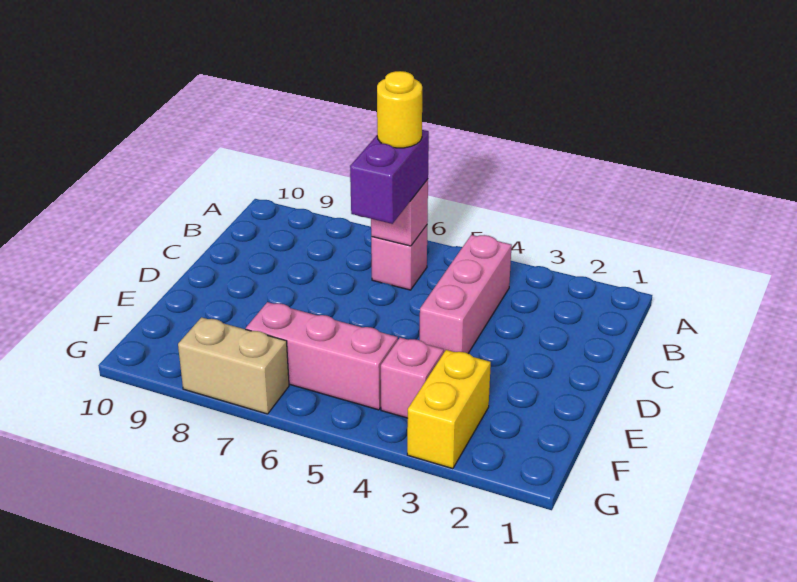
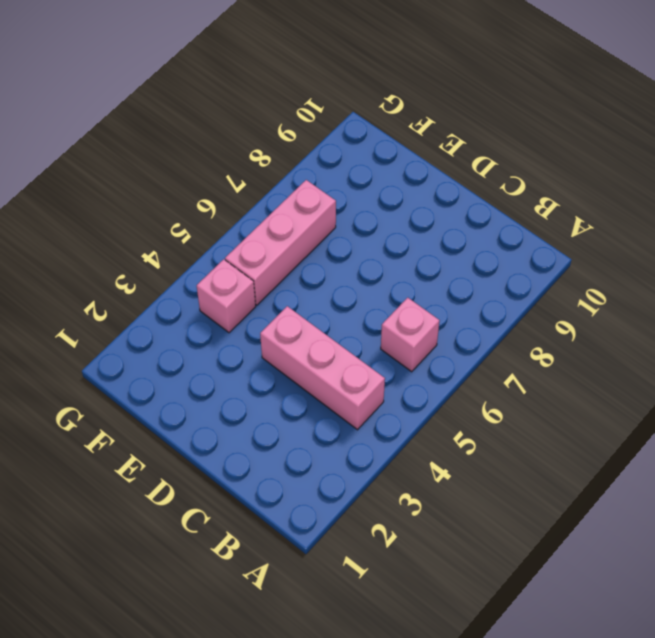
none -> yellow brick F3:G3 level 1
none -> tan brick G7:G8 level 1

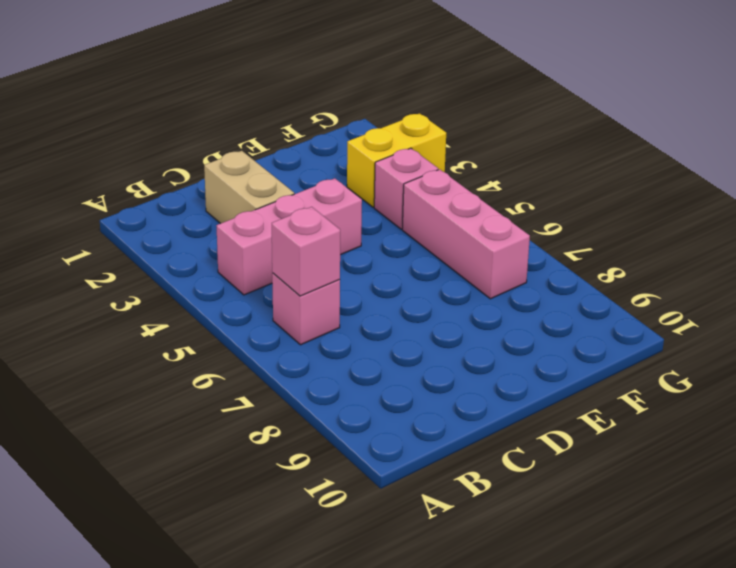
tan brick C2:C3 level 1 -> tan brick G7:G8 level 1
none -> purple brick B6:C6 level 3
none -> yellow round brick B6 level 4

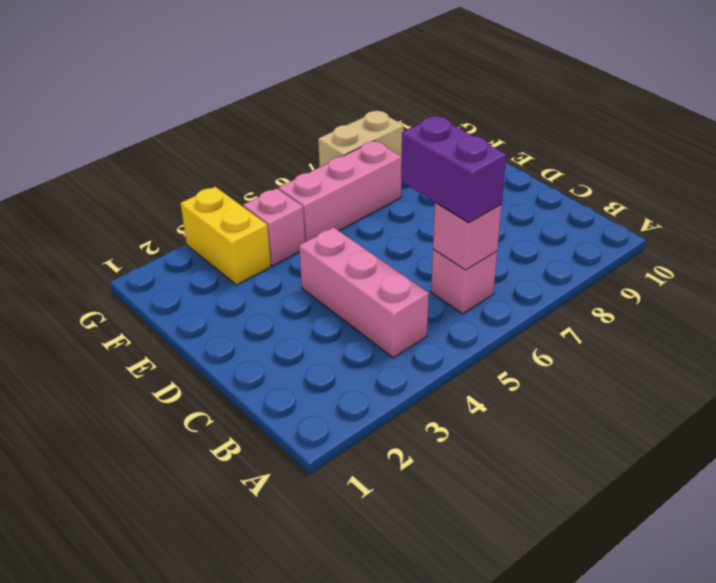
none -> yellow round brick B6 level 4

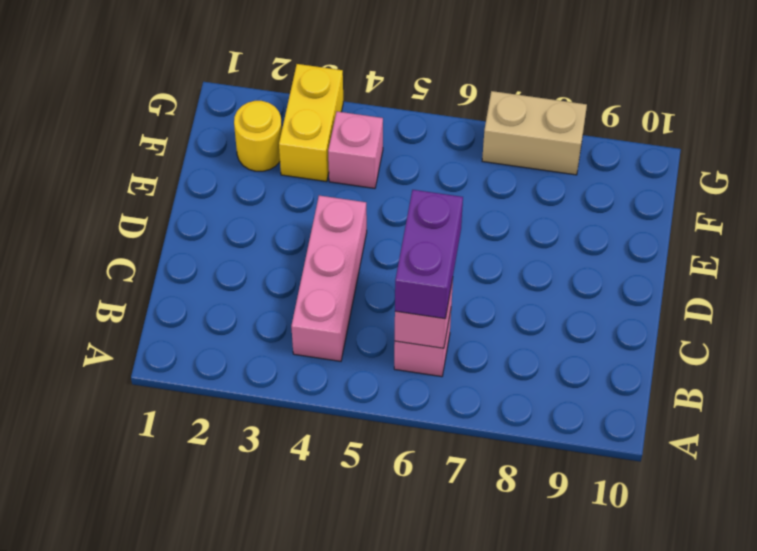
yellow round brick F2 level 1 -> yellow round brick B6 level 4
none -> pink brick F5:F7 level 1

